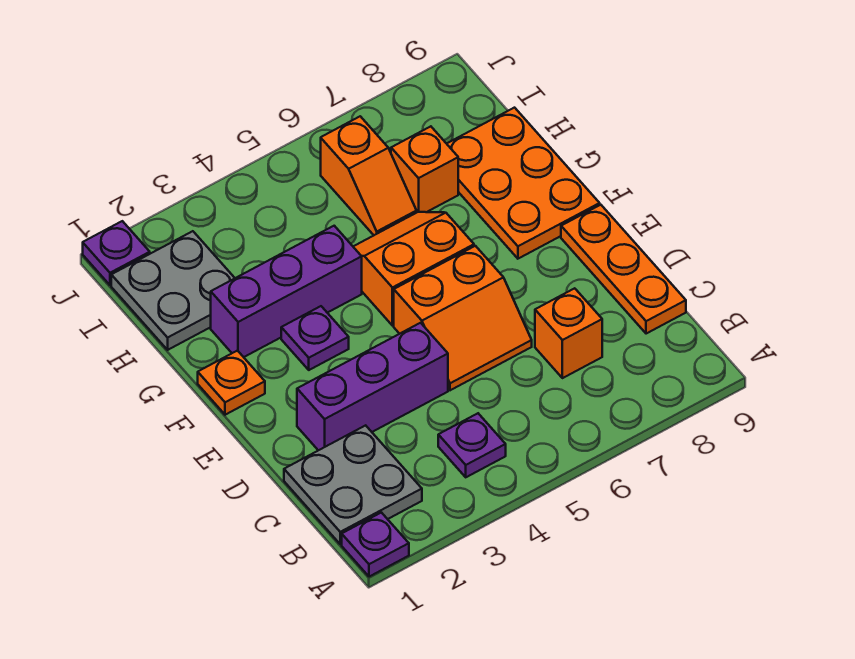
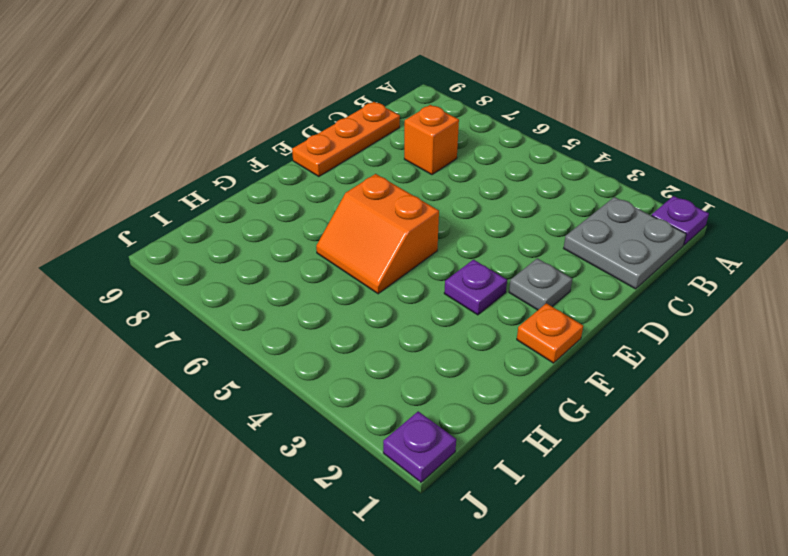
grey plate E2 level 1 -> none
none -> purple plate B4 level 1
none -> purple brick D2:D4 level 1
none -> orange slope D5:E6 level 1 top E

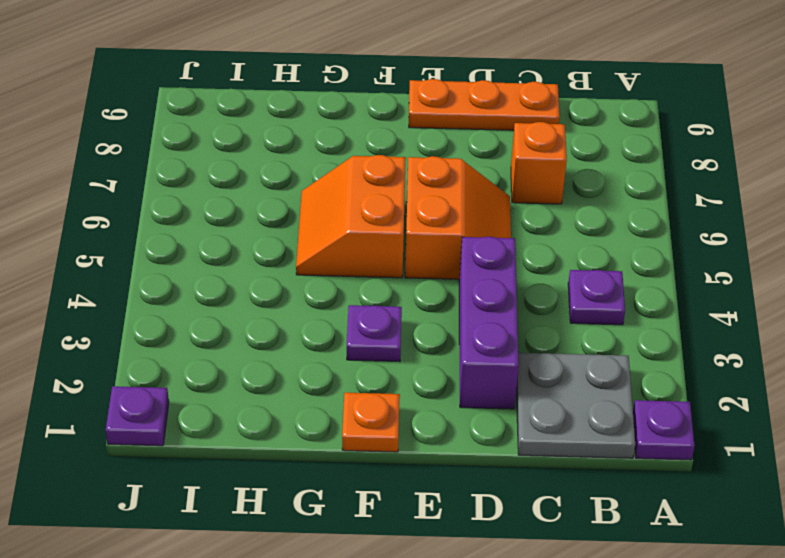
none -> orange plate F8:H9 level 1
none -> purple brick G2:G4 level 1
none -> grey plate H1:I2 level 1

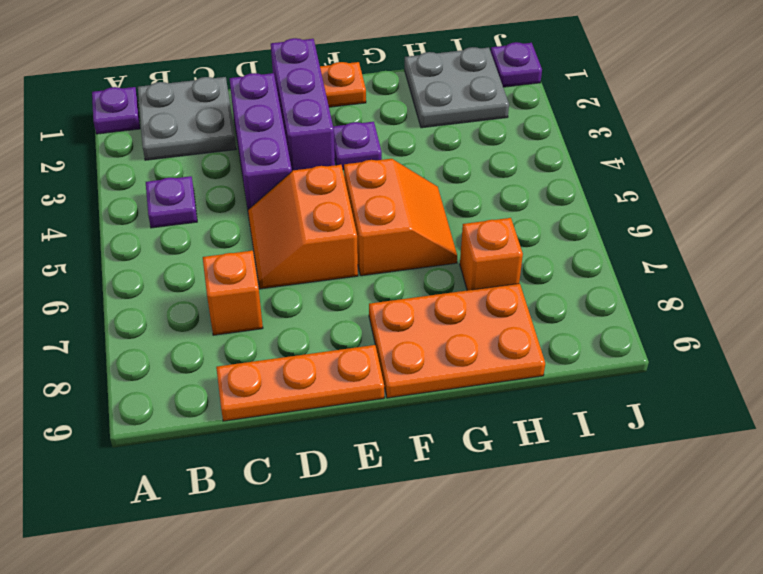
purple brick E1:E3 level 1 -> purple brick G2:G4 level 1
none -> orange slope H6:I6 level 1 top I

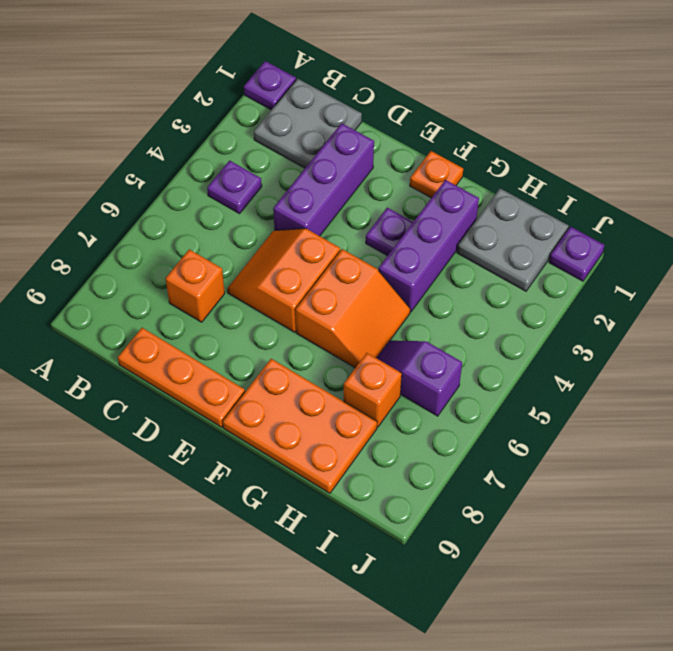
purple slope H6:I6 level 1 top I -> orange slope H6:I6 level 1 top I

